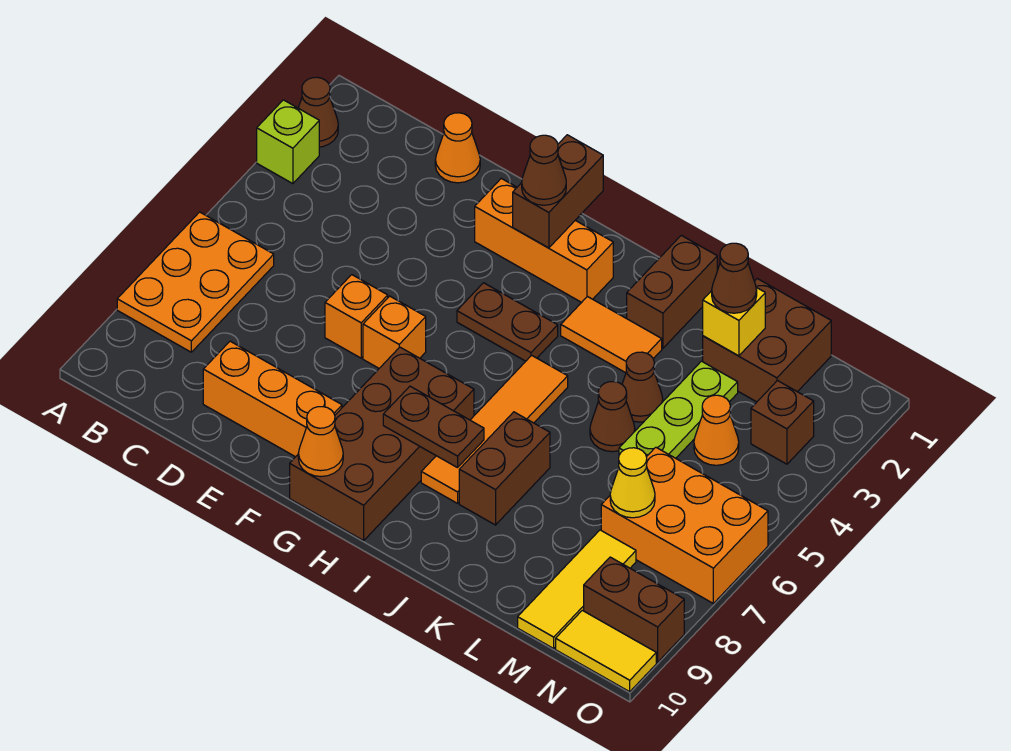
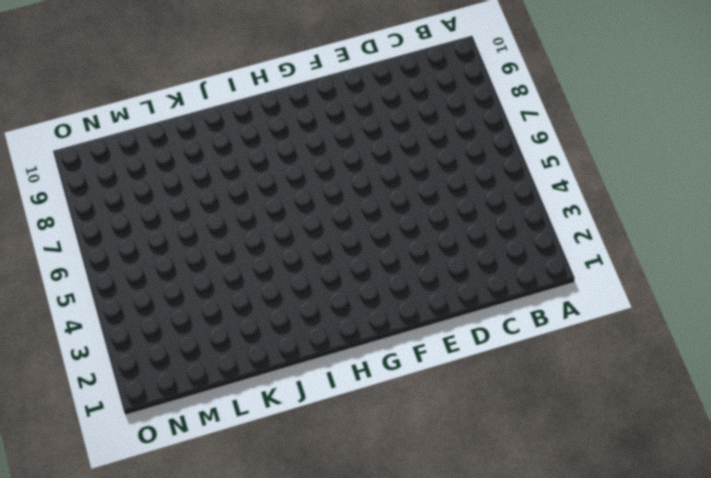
none -> brown cone A2 level 1
none -> lime brick A3 level 1
none -> orange plate A6:B8 level 1
none -> orange cone D1 level 1

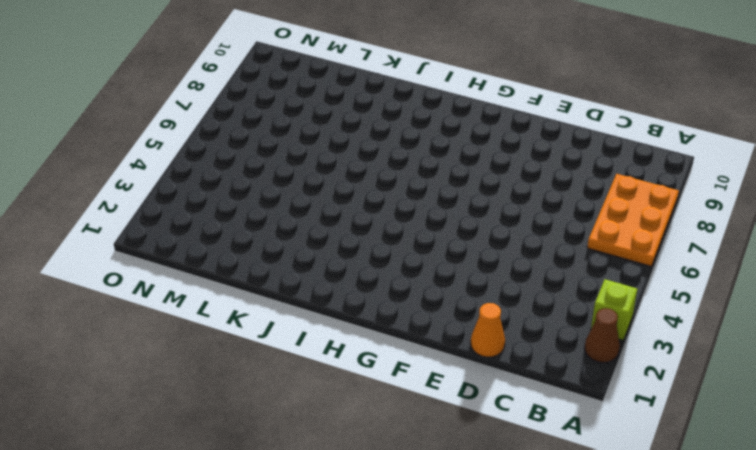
none -> orange brick D9:F9 level 1
none -> orange brick E6 level 1
none -> orange brick F2:H2 level 1
none -> orange brick F6 level 1

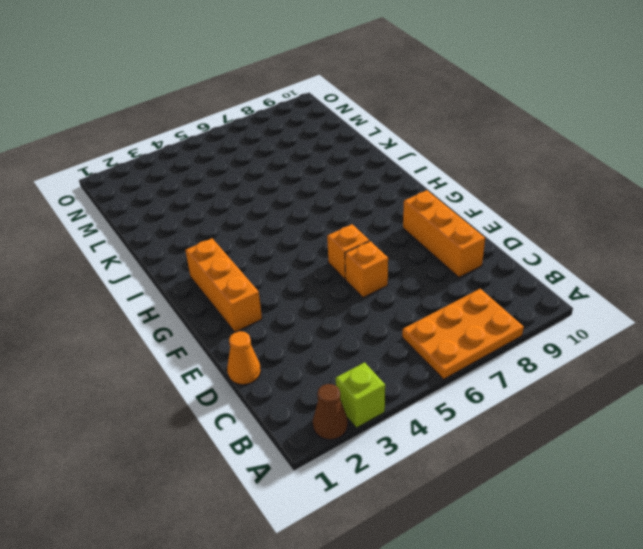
none -> brown plate G4:H4 level 1
none -> brown brick G7:H10 level 1
none -> orange tile I3:J3 level 1
none -> orange tile I5:I8 level 1

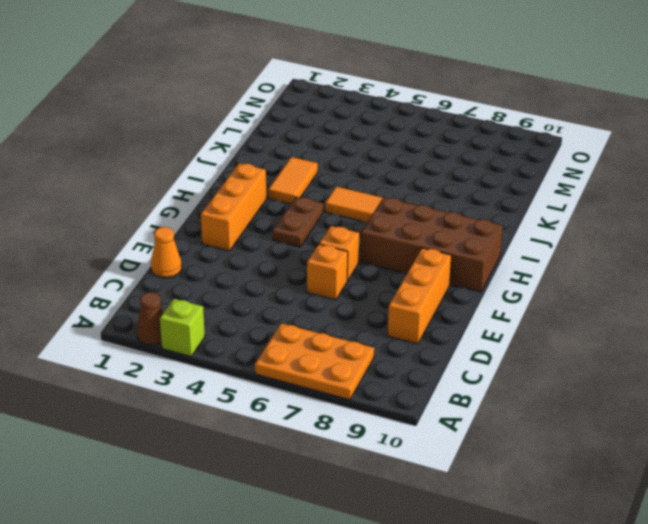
none -> brown brick J1:J2 level 1
none -> brown brick J7:J8 level 1
none -> brown cone K4 level 1
none -> brown cone K5 level 1

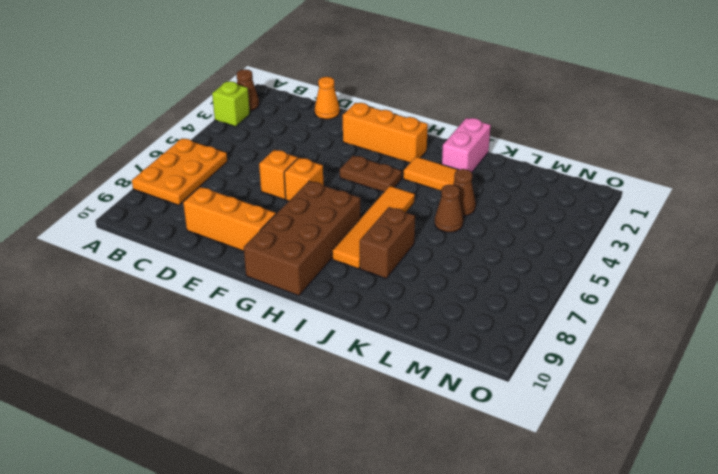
pink brick J1:J2 level 1 -> brown brick J1:J2 level 1
none -> brown brick L1:M2 level 1
none -> lime plate L3:L5 level 1
none -> orange cone M4 level 1
none -> orange brick M6:O7 level 1

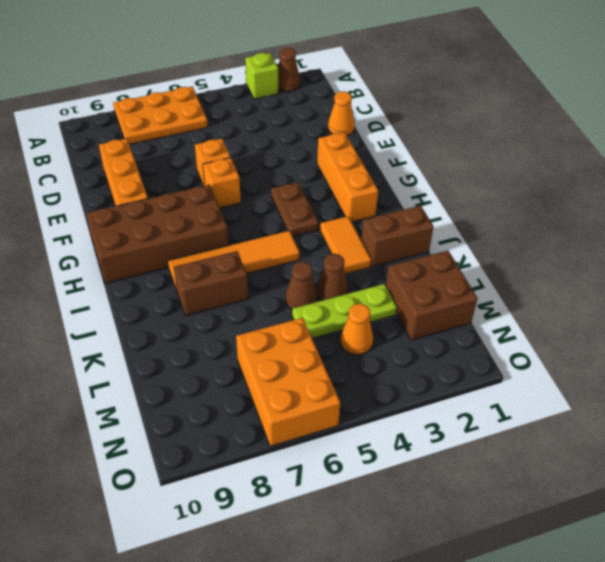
none -> yellow tile M8:M10 level 1
none -> brown brick N3 level 1
none -> brown brick N9:O9 level 1
none -> yellow tile N10:O10 level 1

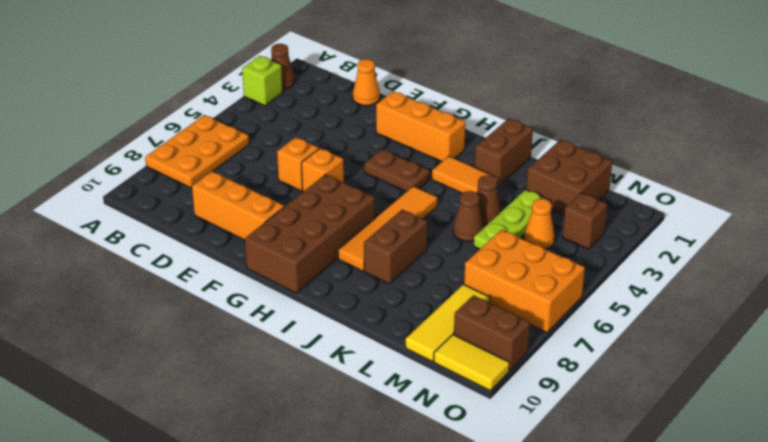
none -> brown brick G1:G2 level 2
none -> orange cone G10 level 2
none -> brown plate H8:I8 level 2
none -> yellow brick L2 level 2

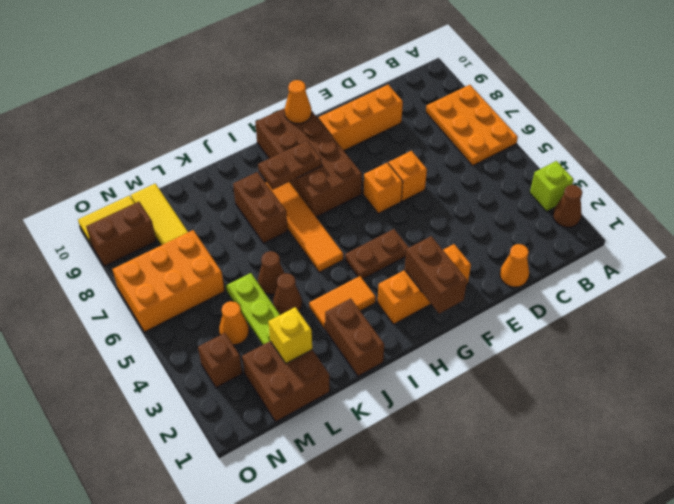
none -> yellow cone M7 level 2
none -> brown cone G2 level 3
none -> brown cone L2 level 3

